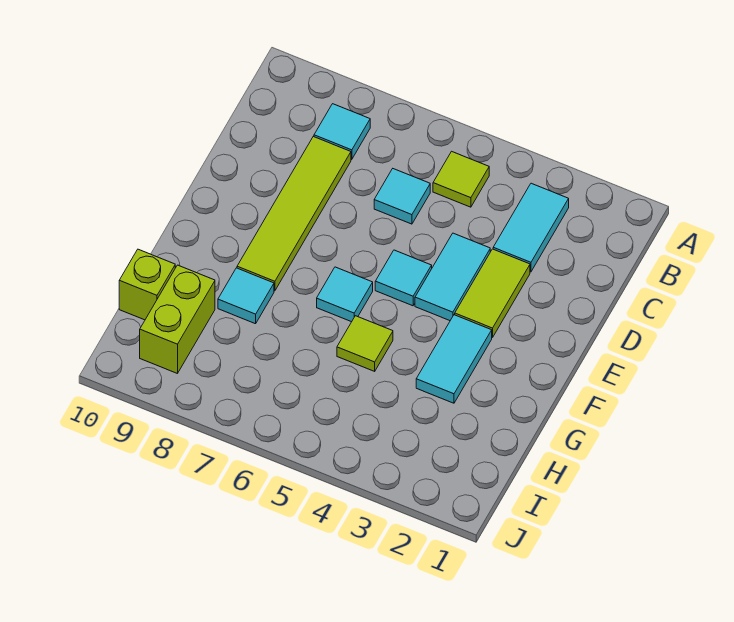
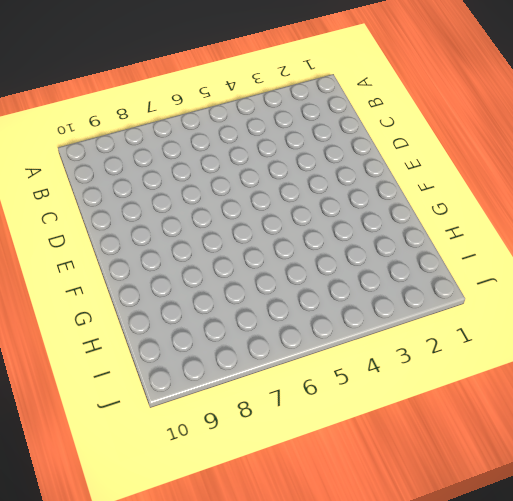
none -> cyan tile B3:C3 level 1
none -> lime tile B5 level 1
none -> cyan tile B8 level 1

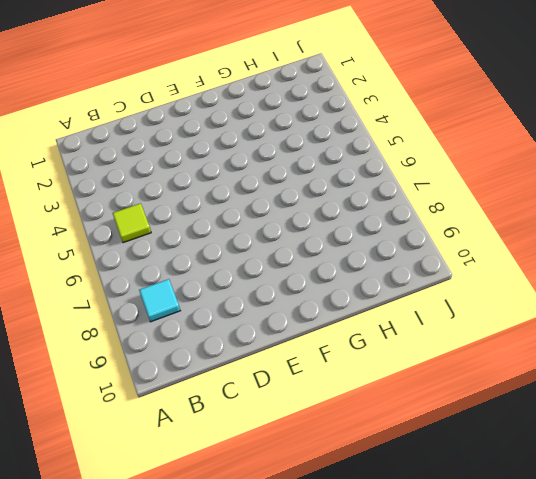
none -> cyan tile B3:C3 level 1
none -> cyan tile C6 level 1
none -> lime tile C8:F8 level 1

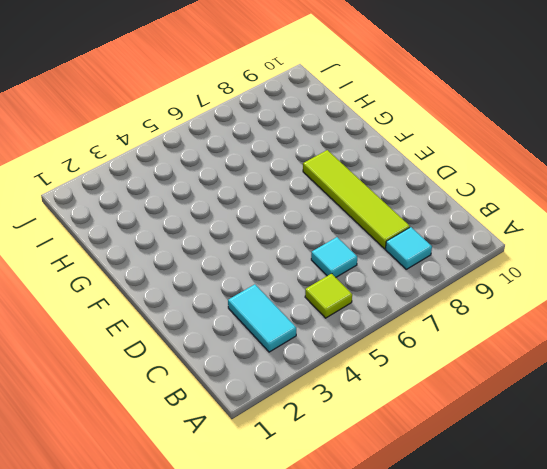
none -> lime tile D3:E3 level 1
none -> cyan tile D4:E4 level 1
none -> cyan tile E5 level 1

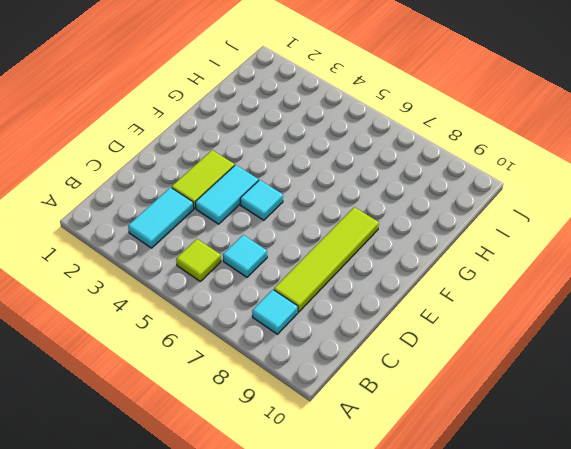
none -> cyan tile F3:G3 level 1
none -> cyan tile F6 level 1
none -> lime tile G5 level 1

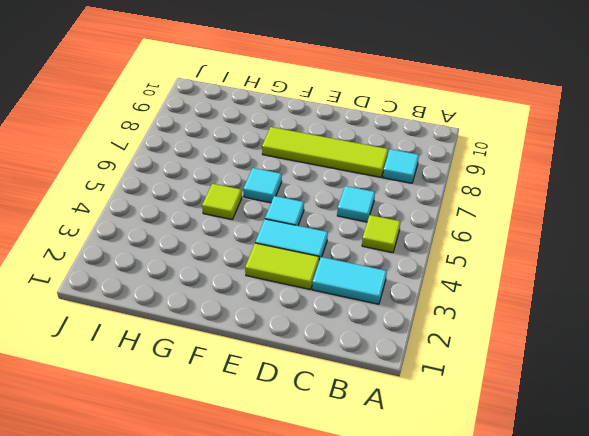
none -> cyan tile F3:G3 level 1
none -> cyan tile G8 level 1
none -> lime brick H9:I9 level 1

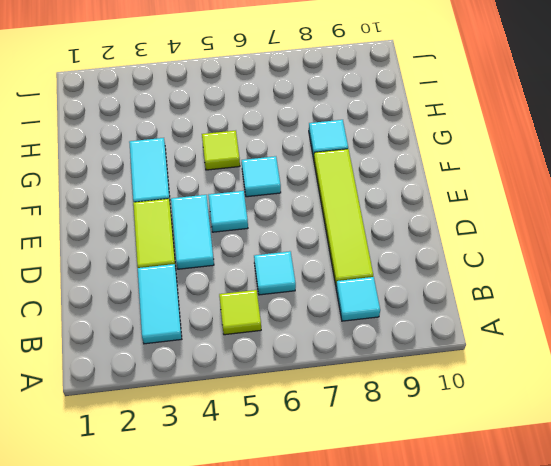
none -> lime brick H9:I9 level 1
none -> lime brick H10 level 1

